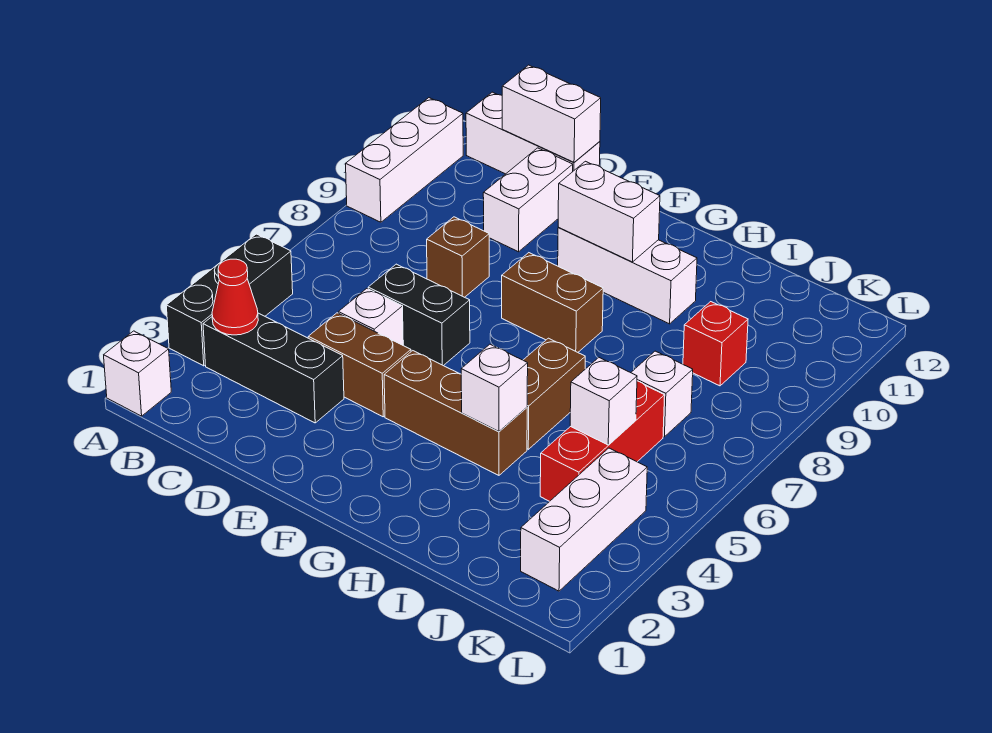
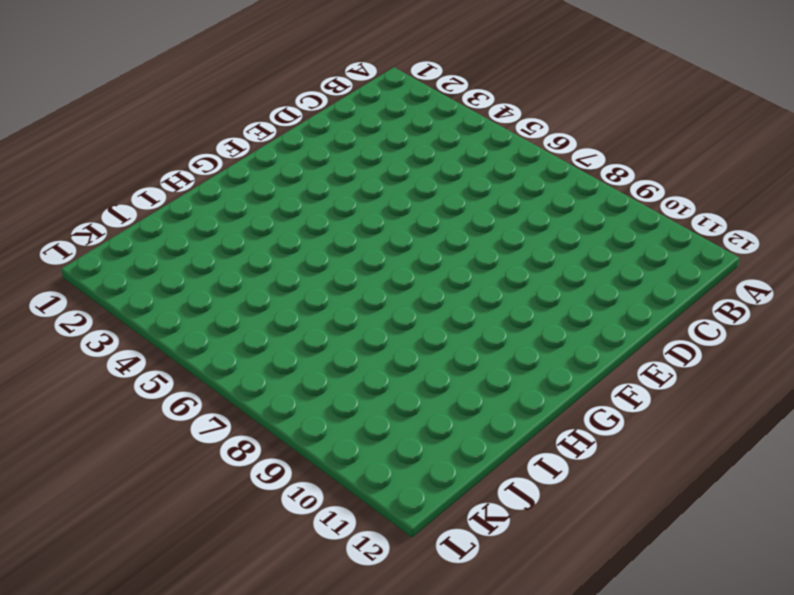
none -> white brick A1 level 1
none -> black brick A3:A5 level 1
none -> white brick A9:A11 level 1

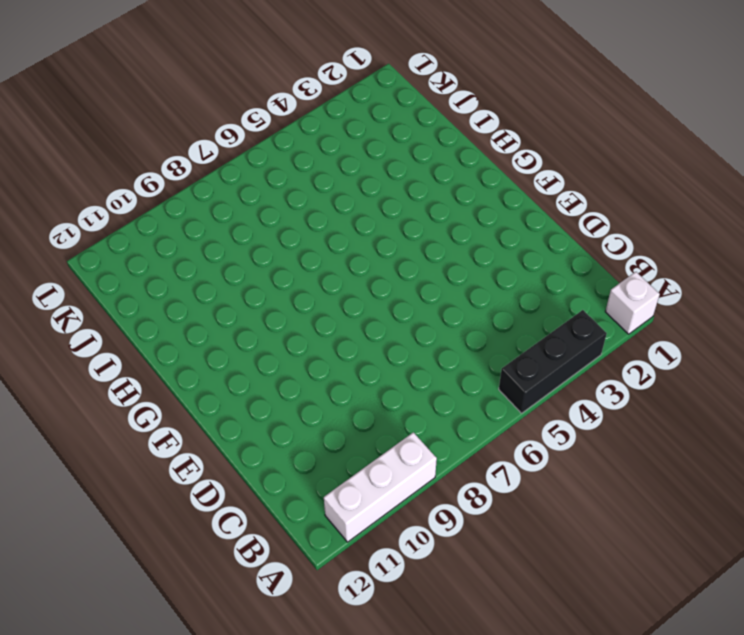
none -> black brick B3:D3 level 1
none -> white brick B12:D12 level 1
none -> brown brick D4:E4 level 1

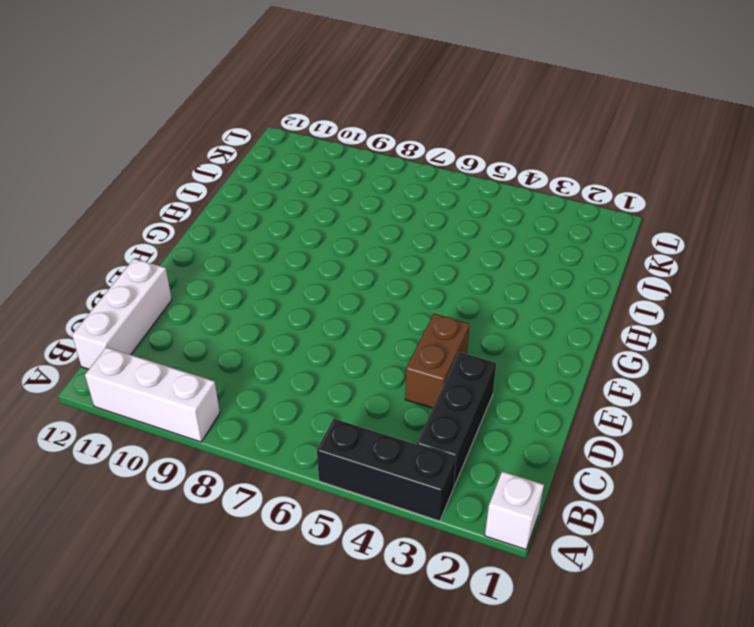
none -> white brick D5 level 1
none -> black brick D6:E6 level 1
none -> brown brick D8 level 1

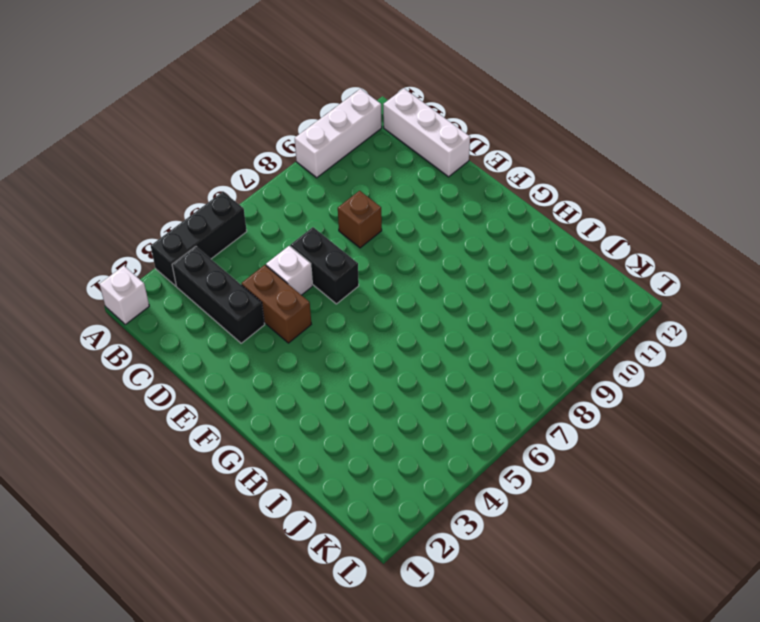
none -> white brick D10:D11 level 1
none -> brown brick F4:H4 level 1
none -> brown brick F8:G8 level 1

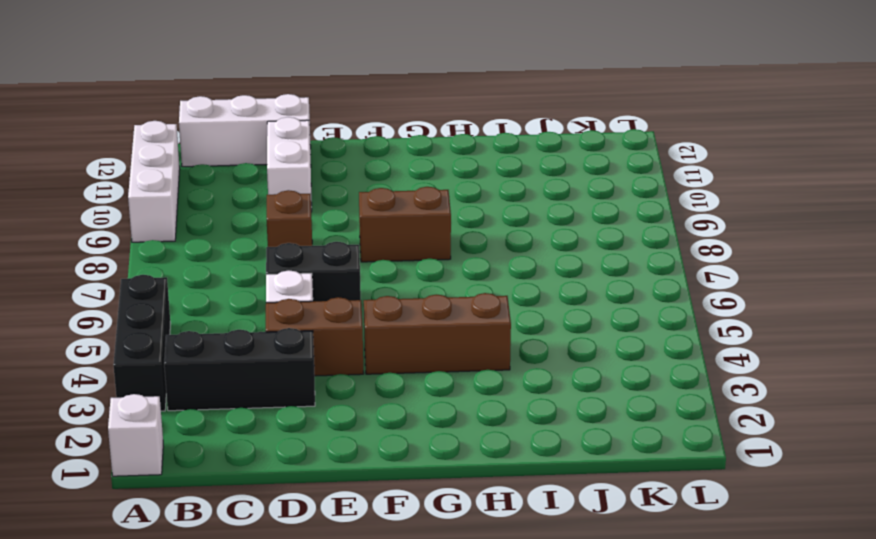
none -> white brick F10:H10 level 1
none -> brown brick H5:H6 level 1
none -> red brick J4:J6 level 1

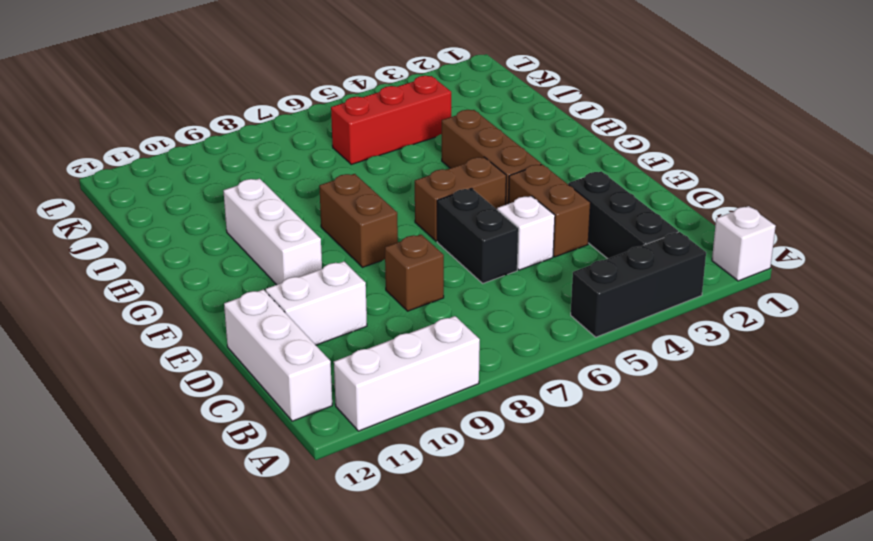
brown brick F5:F6 level 1 -> brown brick H5:H6 level 1
none -> white brick J7 level 1
none -> red brick J9 level 1
none -> white brick K2:K4 level 1

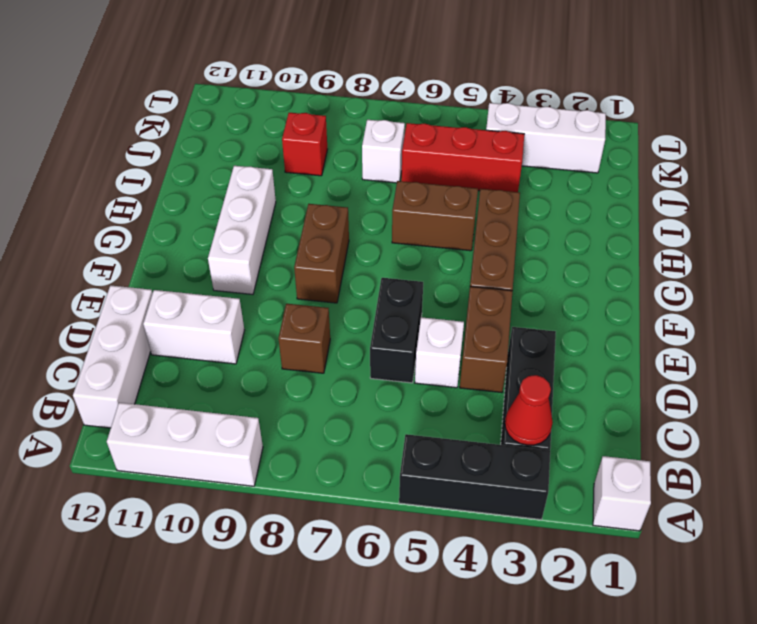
none -> white brick C12:D12 level 2
none -> white brick F10:G10 level 2
none -> white brick H4 level 2

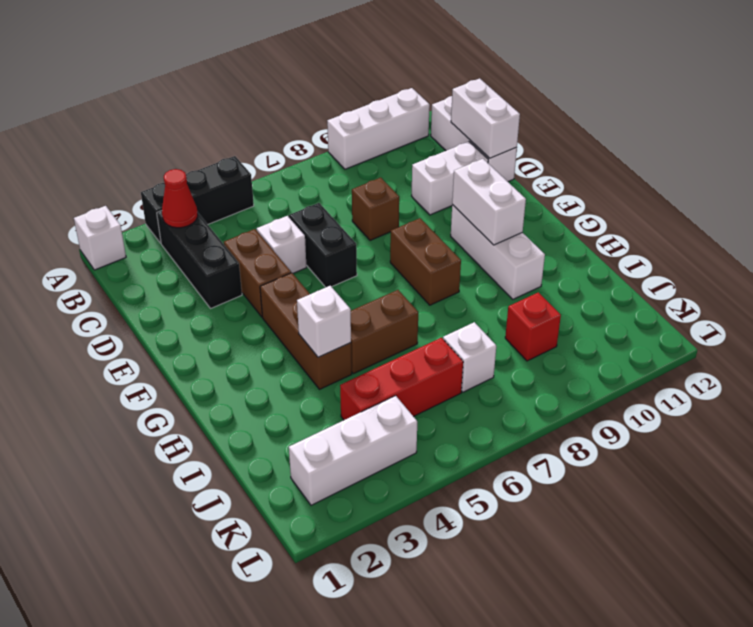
none -> white brick J5 level 2

